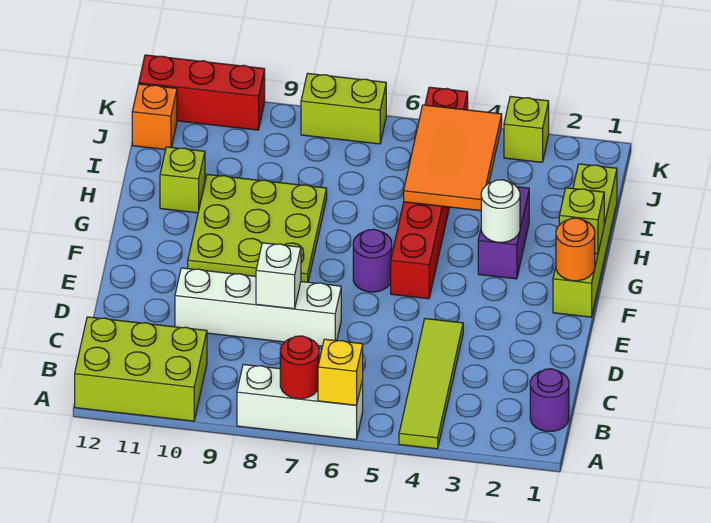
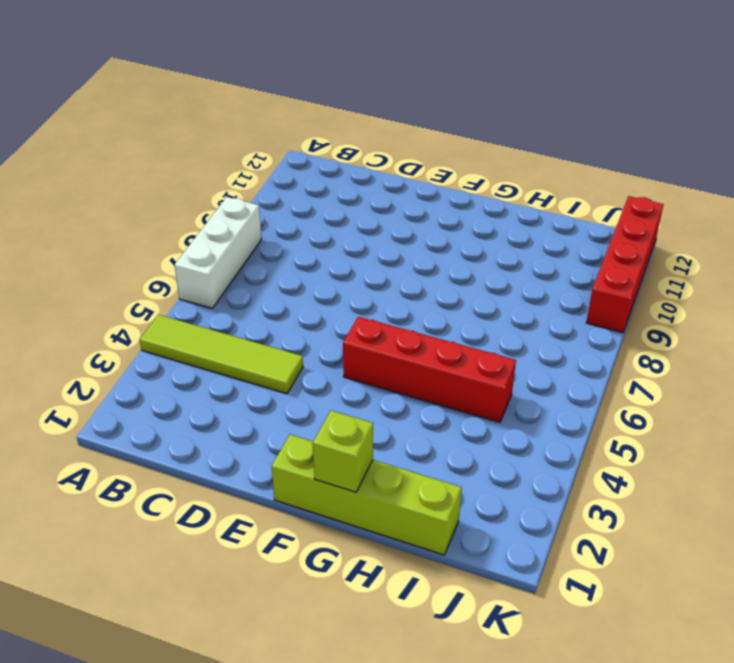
red brick F5:I5 level 1 -> red brick F5:K5 level 1
red brick K9:K12 level 1 -> red brick K10:K12 level 1
none -> lime brick A10:B12 level 1
none -> purple round brick B1 level 1
none -> white brick D7:D10 level 1

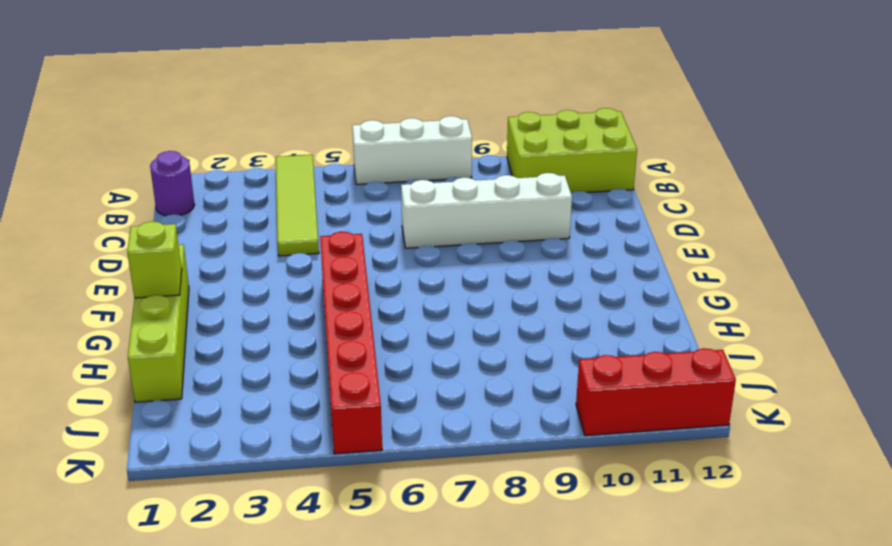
none -> purple round brick F6 level 1
none -> lime plate F8:H10 level 1
none -> purple brick G3:H3 level 1

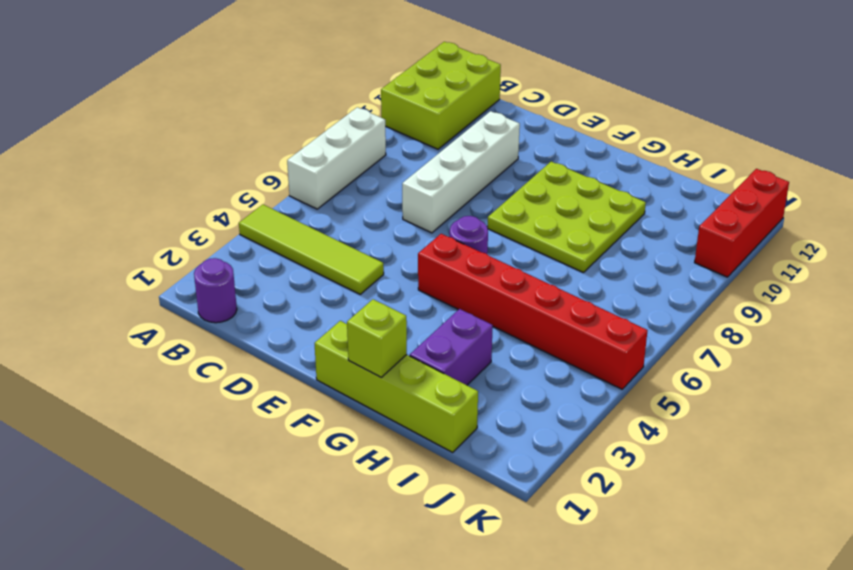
purple brick H2:H3 level 1 -> purple brick G3:H3 level 1
none -> lime brick H11 level 1
none -> orange brick J12 level 1
none -> lime brick K3 level 1

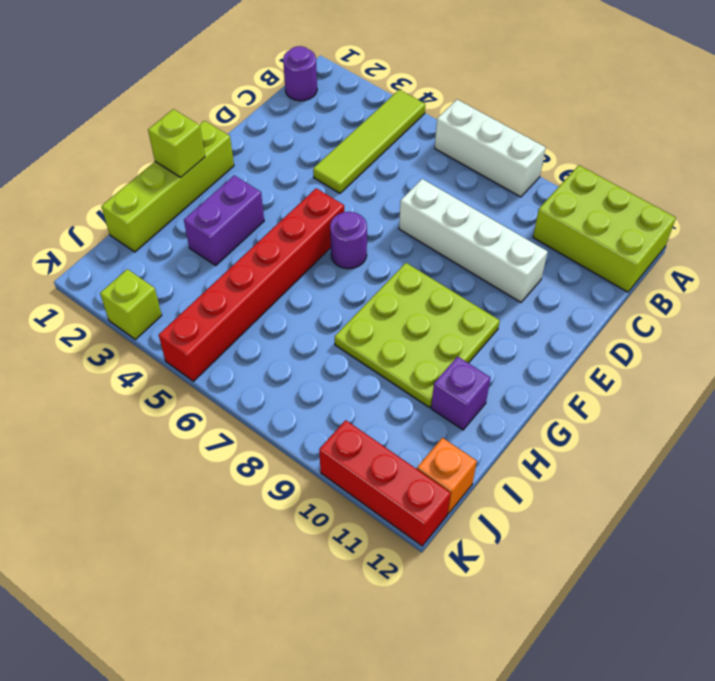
purple brick H11 level 1 -> lime brick H11 level 1
none -> lime brick K7:K8 level 1
none -> yellow brick A6 level 2
none -> red round brick A7 level 2

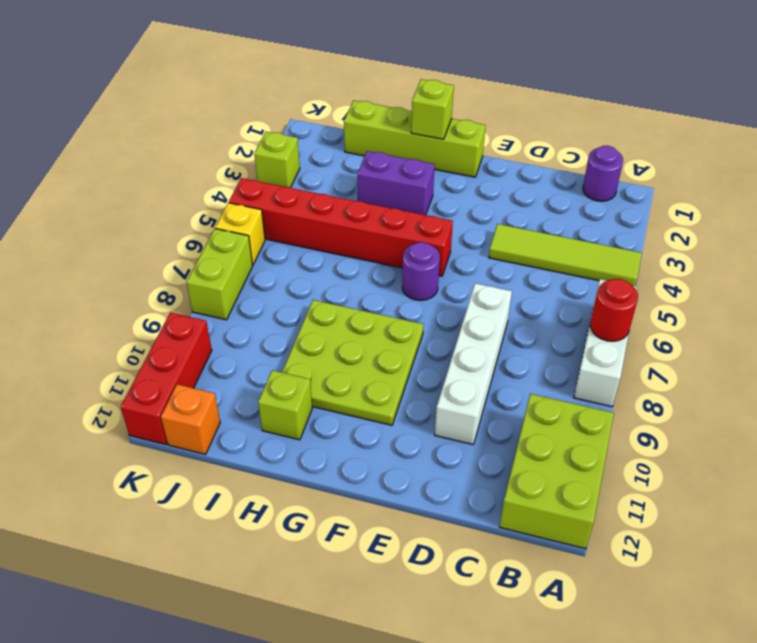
yellow brick K6 level 1 -> yellow brick A6 level 2
none -> white brick D8 level 2
none -> orange round brick F1 level 2
none -> white round brick G3 level 2

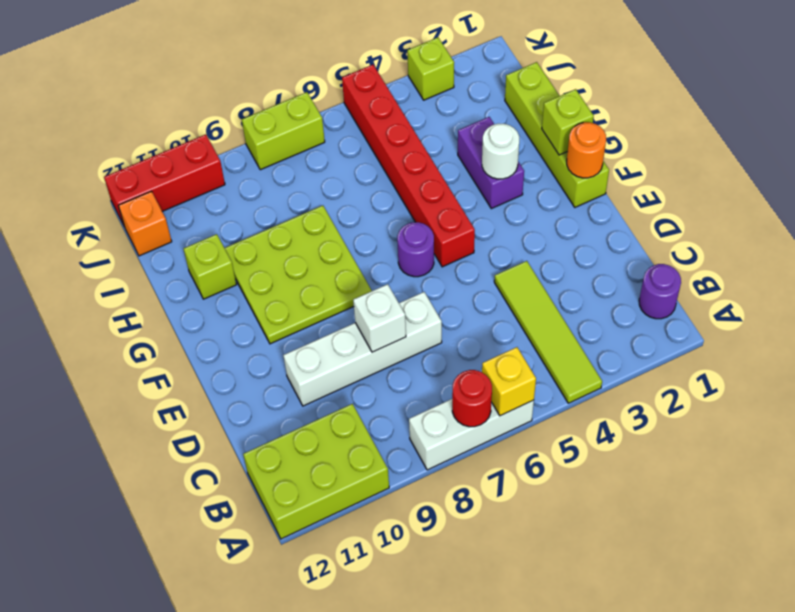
none -> orange tile H4:J5 level 2

